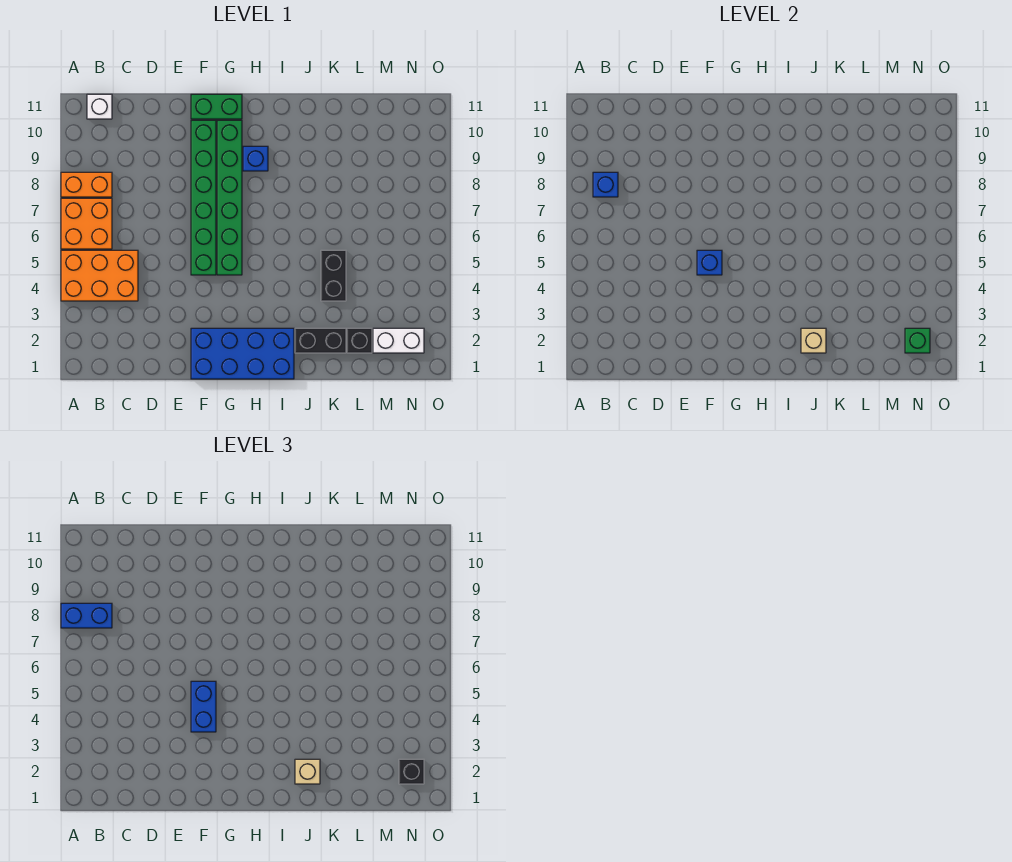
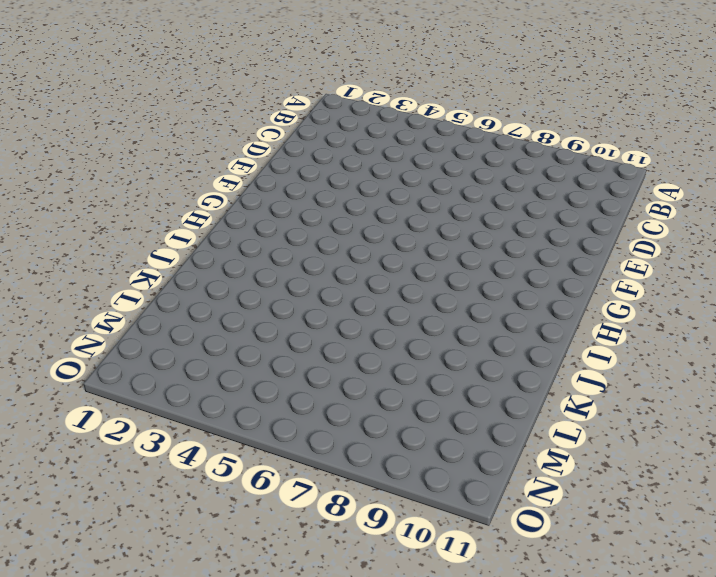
none -> orange brick A4:C5 level 1
none -> orange brick A6:B7 level 1
none -> orange brick A8:B8 level 1

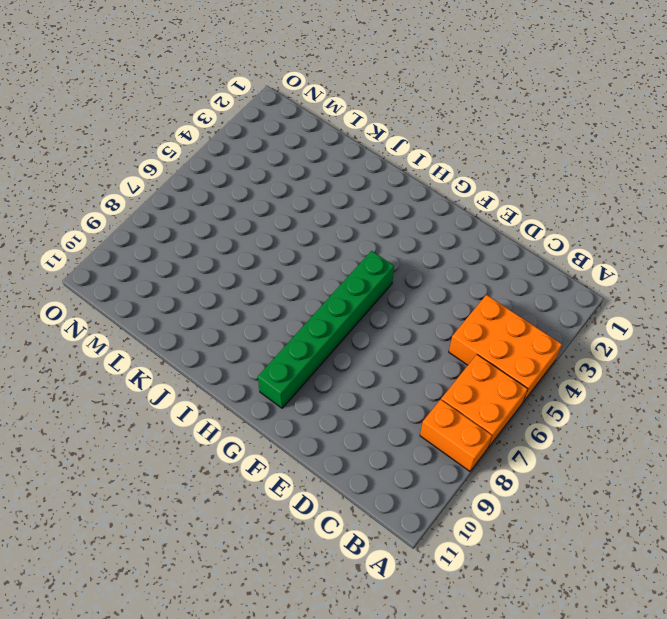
none -> white brick B11 level 1
none -> blue brick F1:I2 level 1
none -> green brick F5:F10 level 1

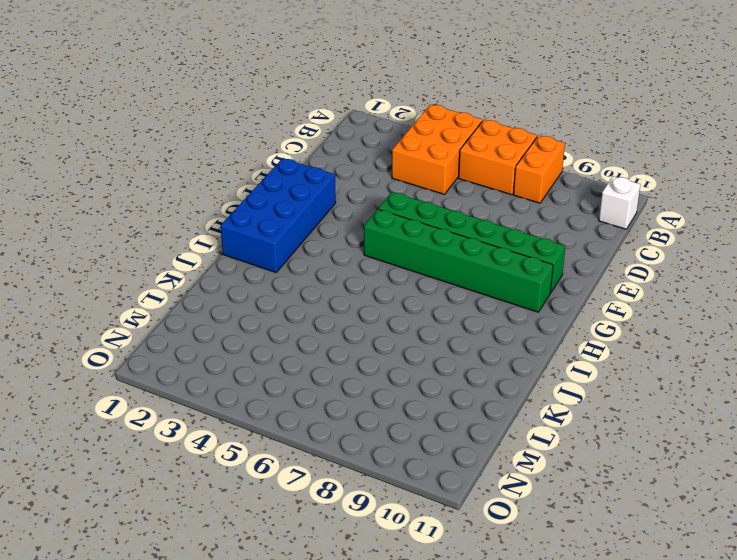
none -> green brick F11:G11 level 1
none -> blue brick H9 level 1
none -> black brick J2:K2 level 1

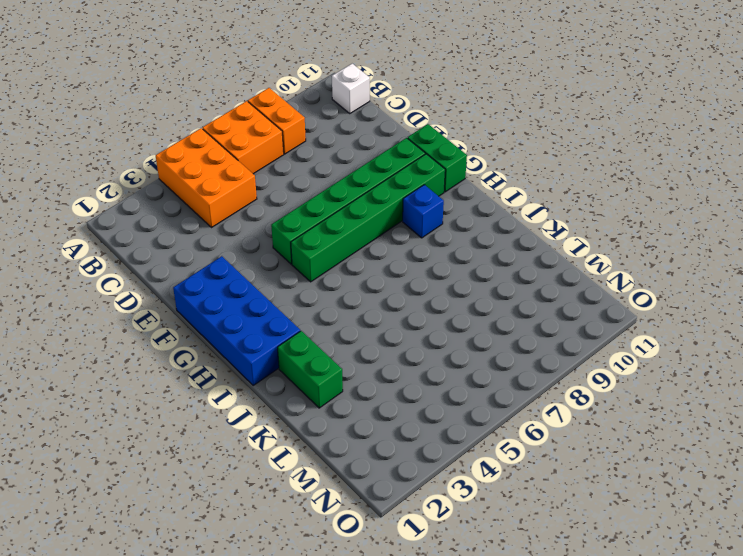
green brick J2:K2 level 1 -> black brick J2:K2 level 1
none -> black brick K4:K5 level 1
none -> black brick L2 level 1
none -> white brick M2:N2 level 1

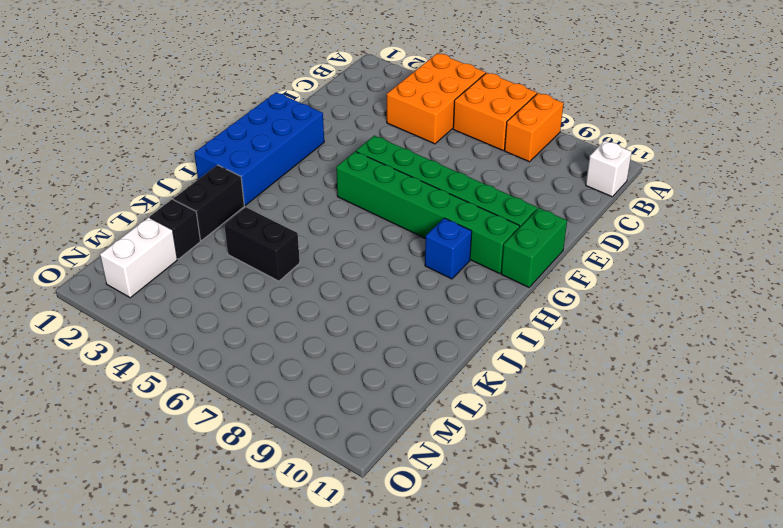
none -> blue brick B8 level 2
none -> blue brick F5 level 2
none -> tan brick J2 level 2

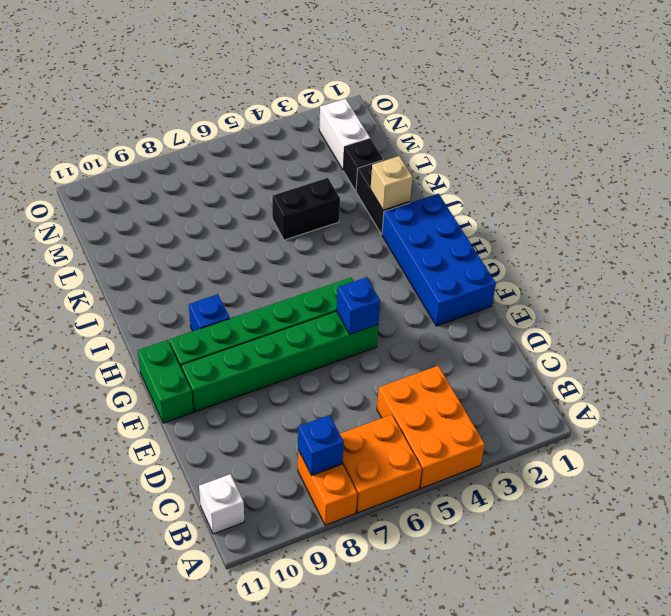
none -> green brick N2 level 2
none -> blue brick A8:B8 level 3
none -> blue brick F4:F5 level 3

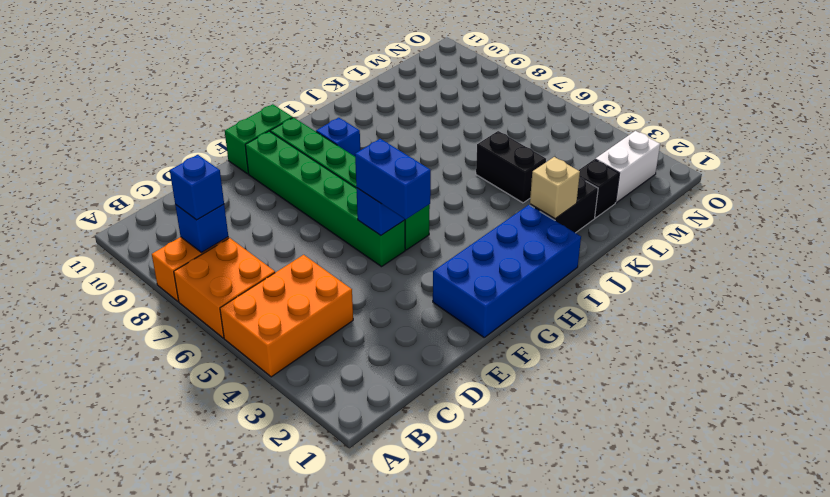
blue brick B8 level 3 -> blue brick A8:B8 level 3
none -> white brick B11 level 1
none -> green brick N2 level 2
none -> tan brick J2 level 3

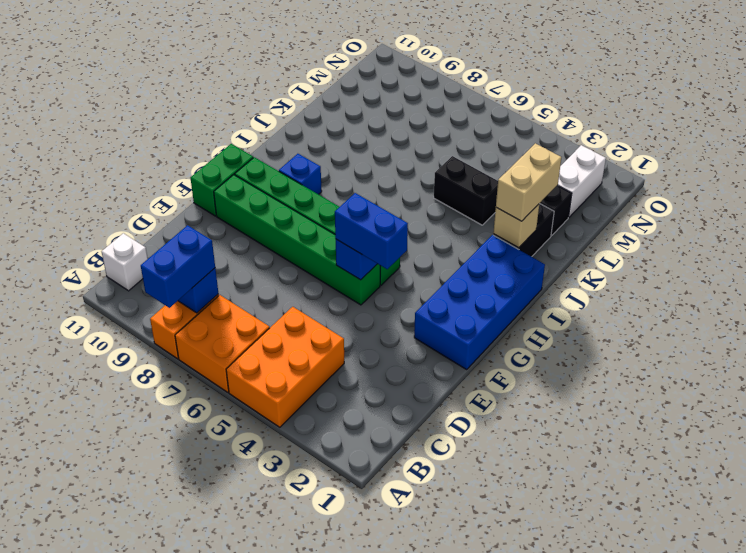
tan brick J2:K2 level 3 -> tan brick J2 level 3
none -> green brick N2 level 2
none -> black brick N2 level 3

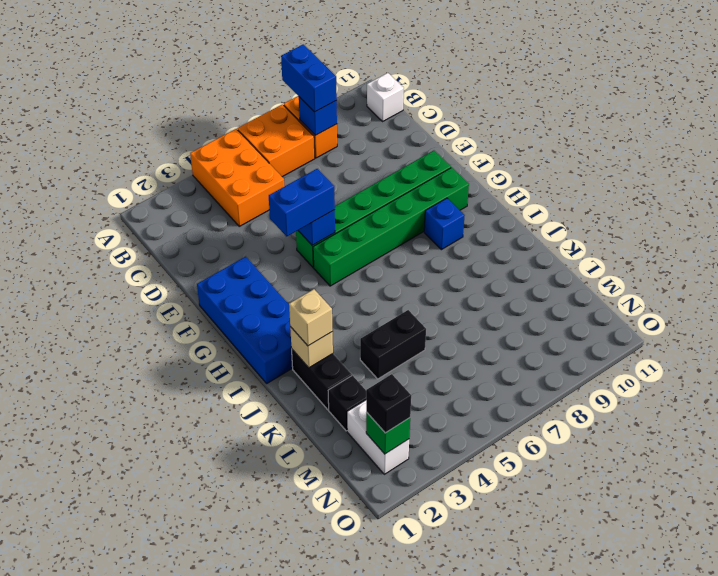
none -> green brick F11:G11 level 1

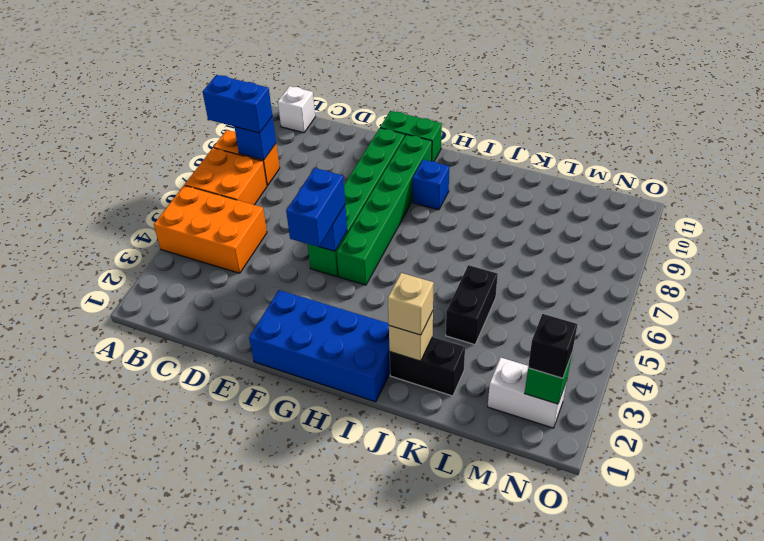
none -> black brick L2 level 1

